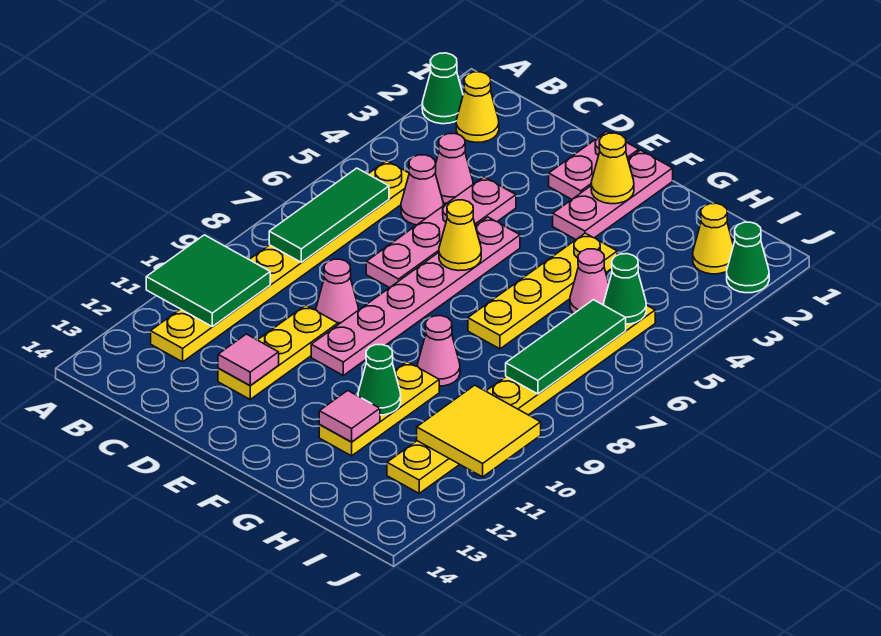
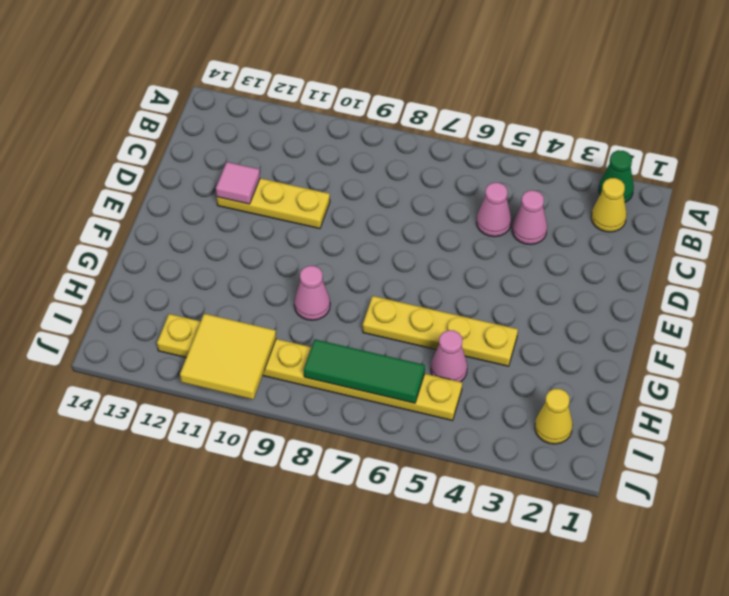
none -> yellow plate B5:B12 level 1
none -> pink plate D4:D7 level 1
none -> pink cone D9 level 1

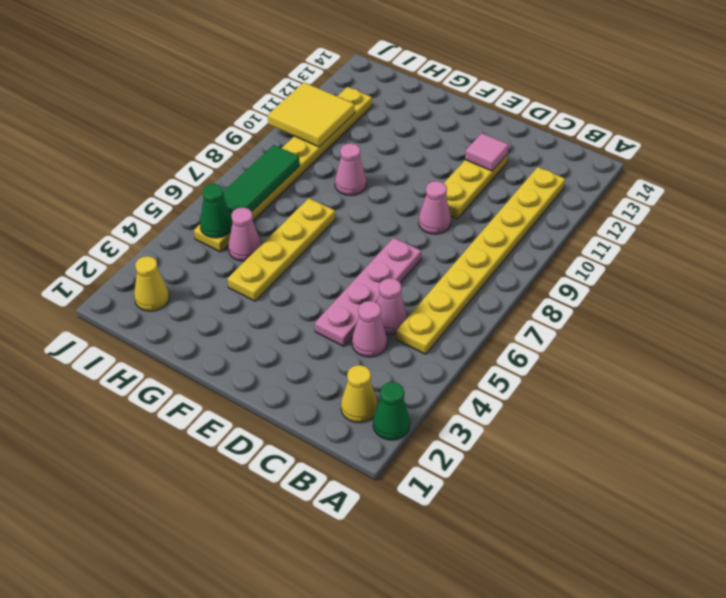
none -> pink plate E1:E2 level 1
none -> pink plate E5:E10 level 1
none -> pink plate F1:F3 level 1

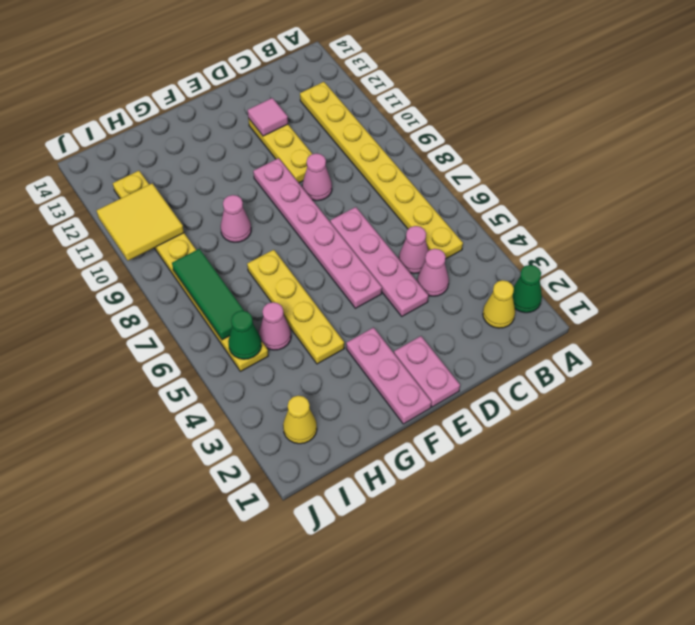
none -> yellow plate G10:G12 level 1
none -> green cone J2 level 1
none -> green tile A10:B11 level 2

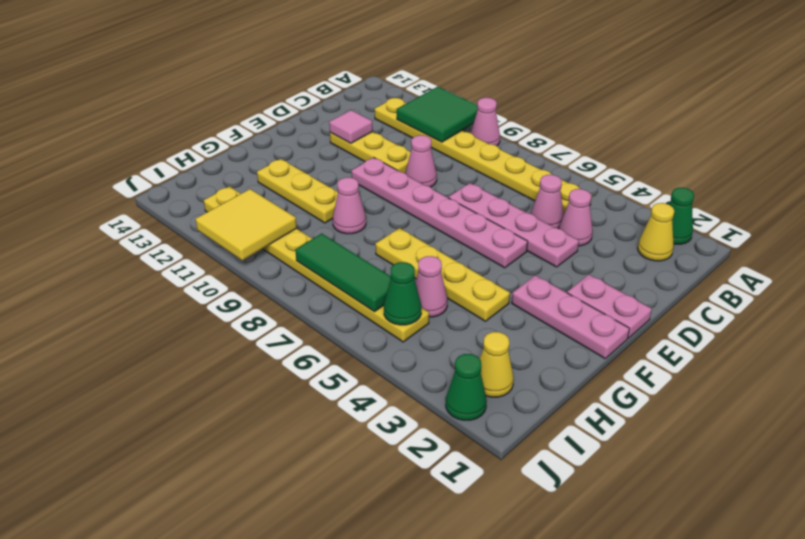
pink cone A9 level 1 -> none
none -> green tile B6:B8 level 2
none -> yellow cone E6 level 2
none -> yellow cone F2 level 2

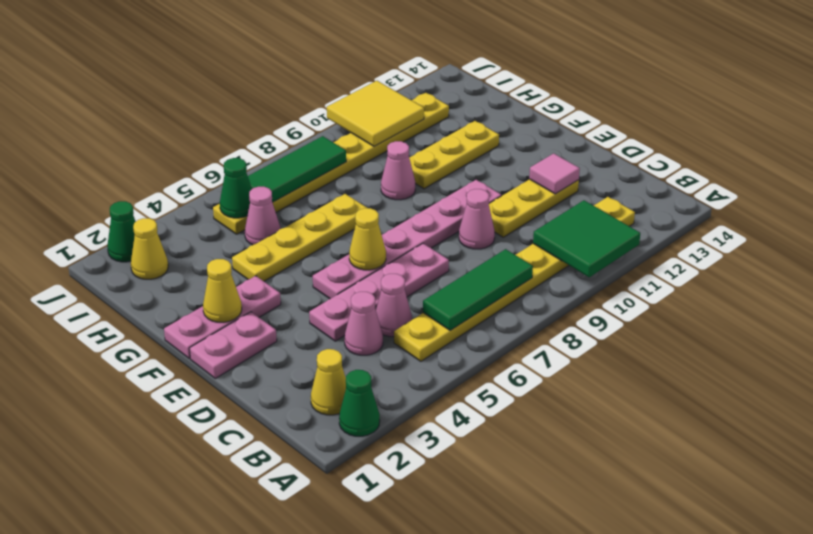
none -> green cone G11 level 2
none -> pink tile G12 level 2

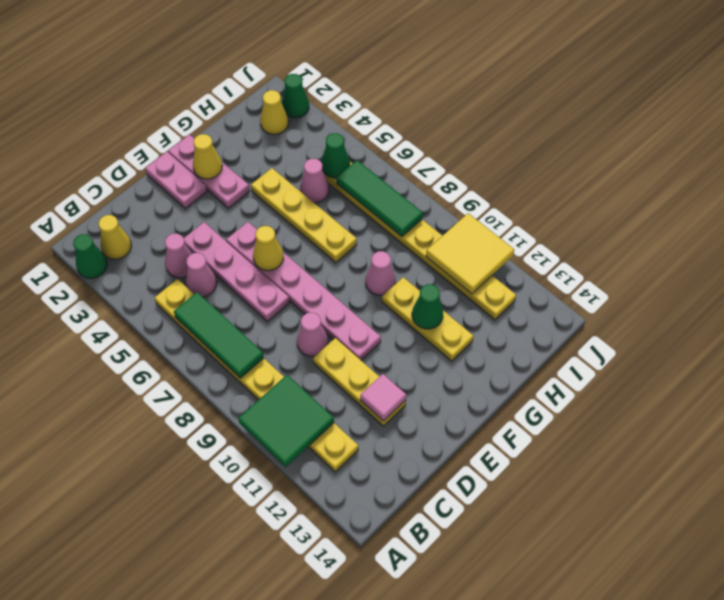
none -> pink tile G12 level 2

